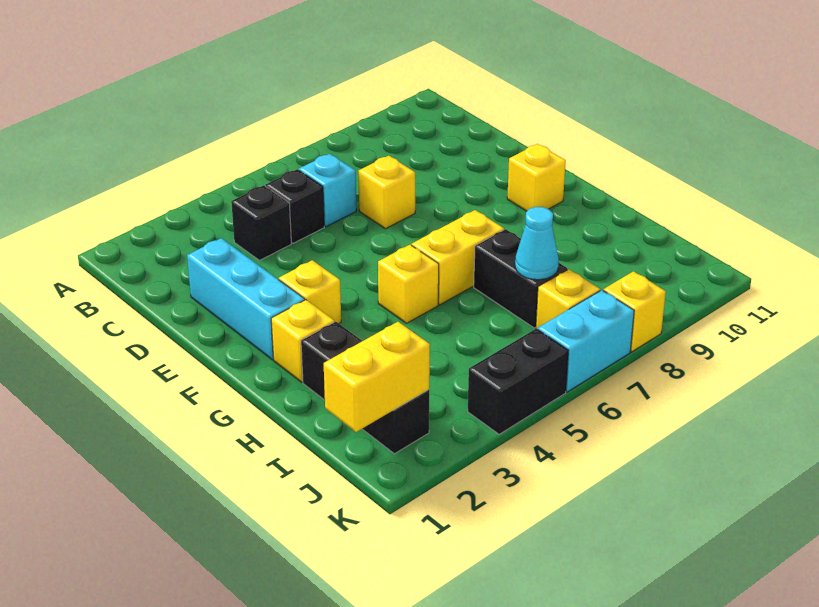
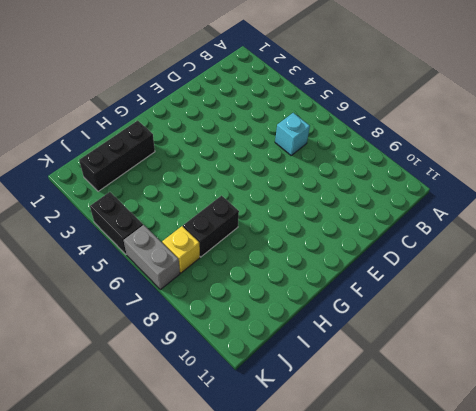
grey brick K6:K7 level 1 -> cyan brick K6:K7 level 1
none -> black brick C4 level 1
none -> black brick C5 level 1
none -> cyan brick D2:F2 level 1

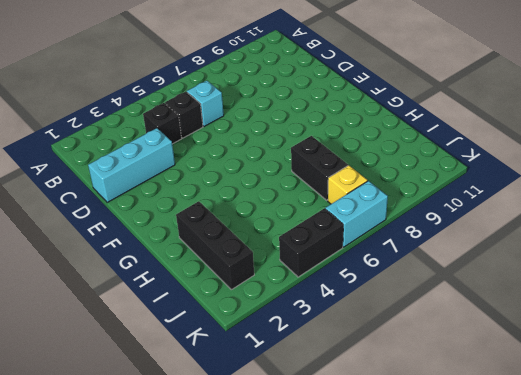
cyan brick D1:D3 level 1 -> cyan brick D2:F2 level 1
none -> yellow brick D7 level 1
none -> yellow brick F3 level 1
none -> yellow brick F10 level 1

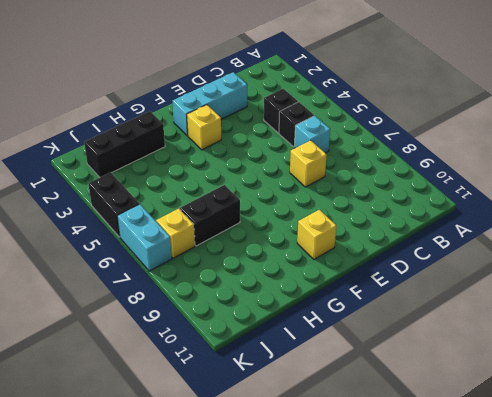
none -> yellow brick G2 level 1
none -> yellow brick G5 level 1
none -> yellow brick G6:G7 level 1

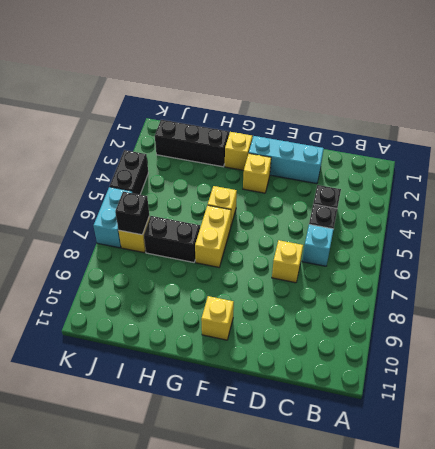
black brick J7 level 2 -> none
none -> yellow brick K8 level 1
none -> cyan cone I7 level 2
none -> yellow brick J1:J2 level 2

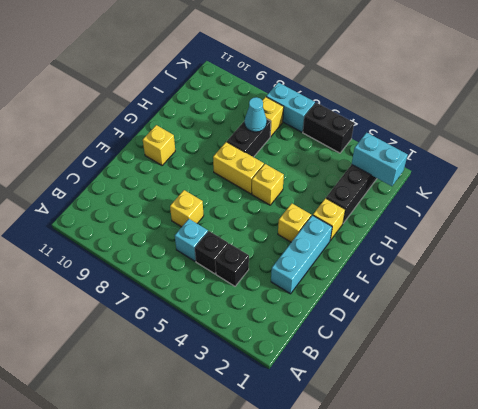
cyan brick J1:J2 level 2 -> yellow brick J1:J2 level 2
none -> yellow brick K8 level 1

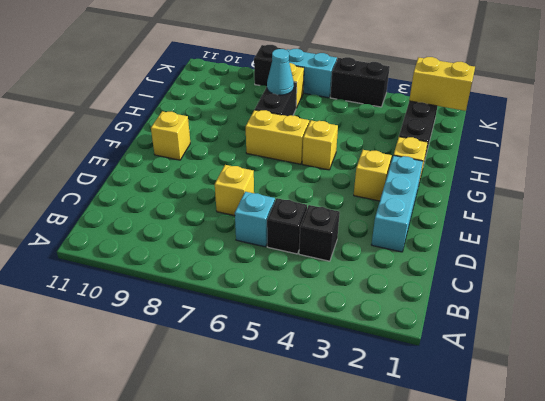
black brick K8 level 1 -> yellow brick K8 level 1

